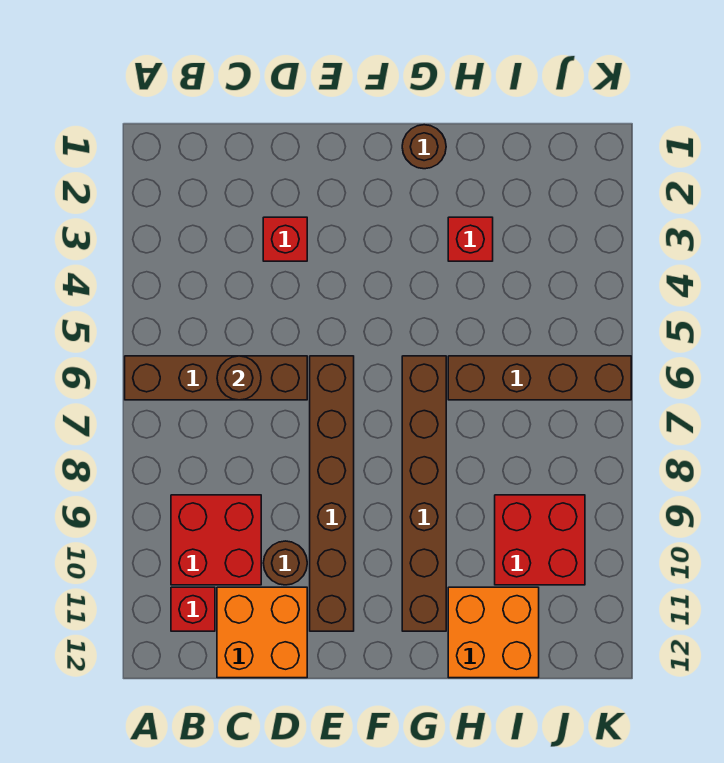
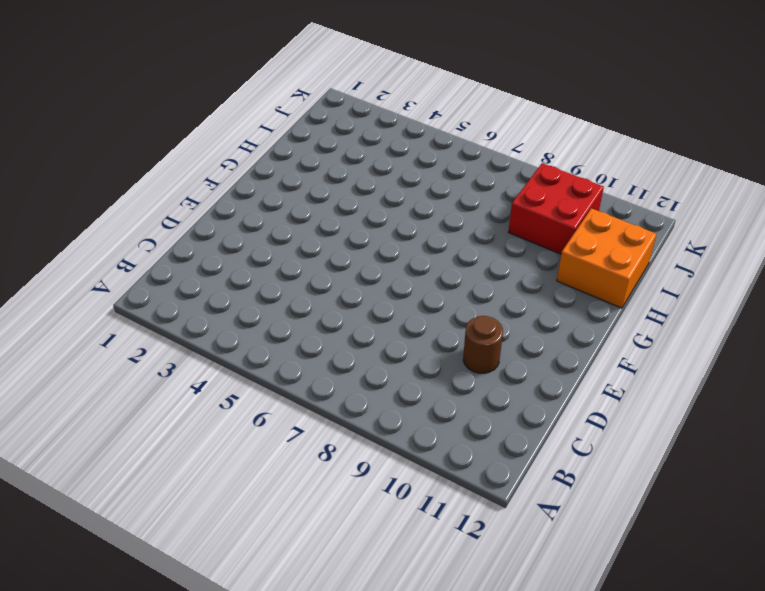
none -> brown brick A6:D6 level 1
none -> red brick B9:C10 level 1
none -> red brick B11 level 1

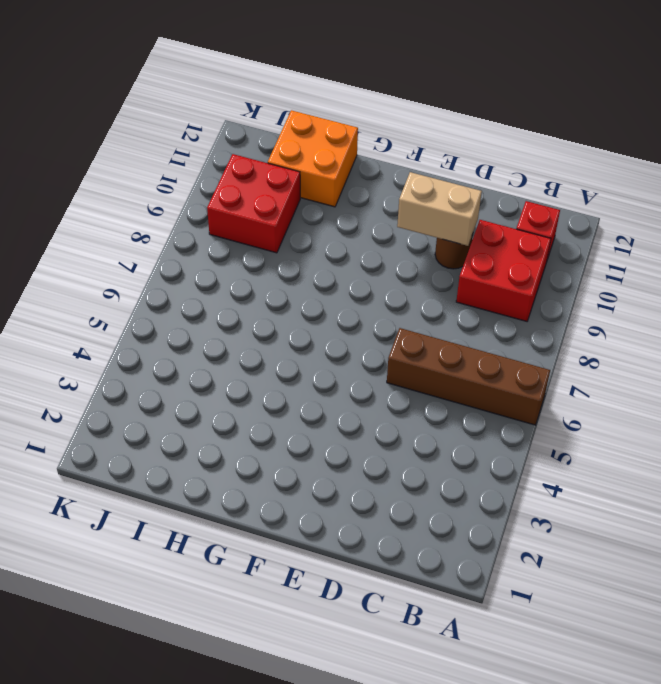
tan brick D10:E10 level 2 -> none
none -> orange brick C11:D12 level 1
none -> red brick D3 level 1
none -> brown brick E6:E11 level 1

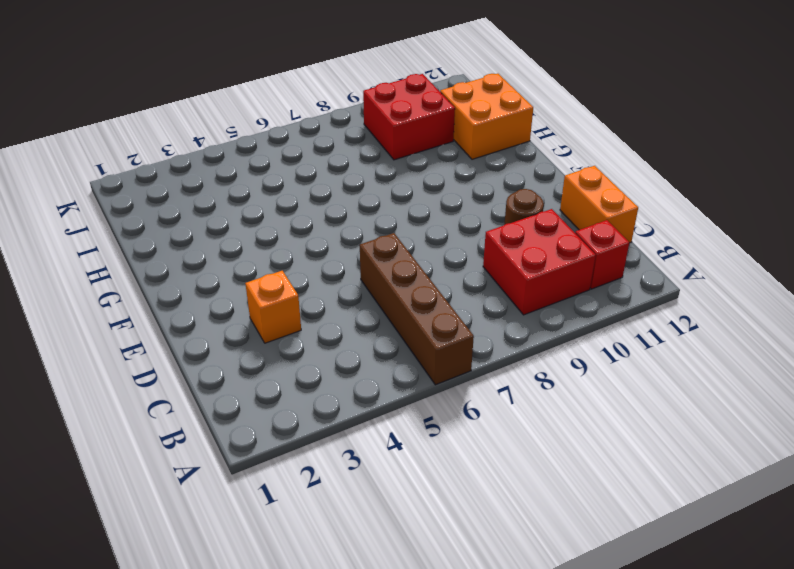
orange brick C12:D12 level 1 -> orange brick C11:D12 level 1
orange brick D3 level 1 -> red brick D3 level 1
none -> brown brick E6:E11 level 1
none -> brown round brick G1 level 1
none -> brown brick G6:G11 level 1

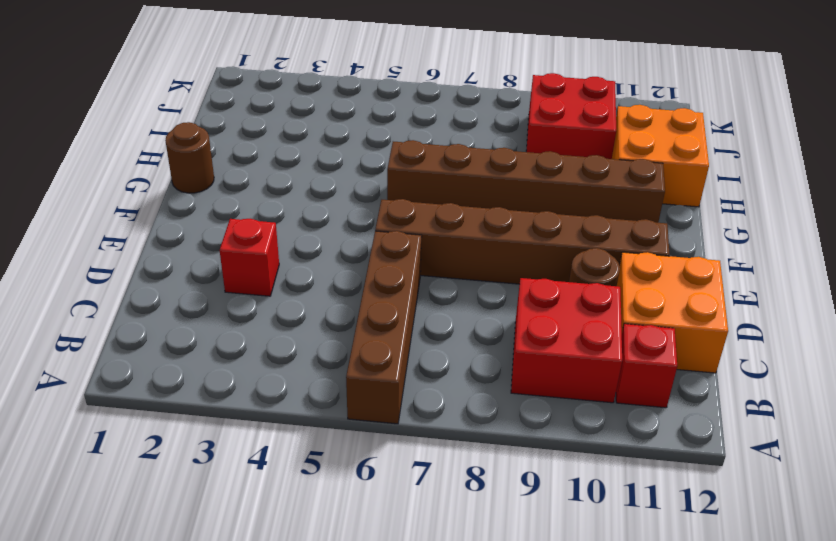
none -> red brick H3 level 1
none -> brown brick H6:K6 level 1
none -> brown round brick C6 level 2

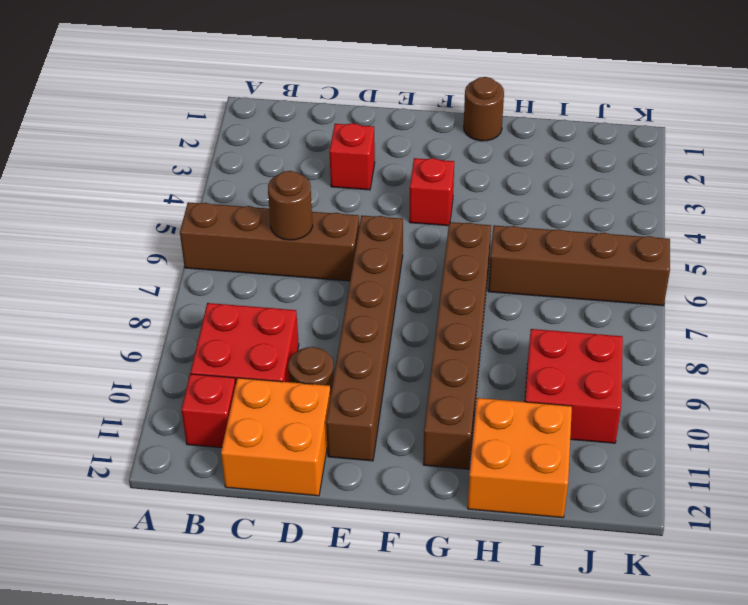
red brick F4 level 1 -> red brick H3 level 1

